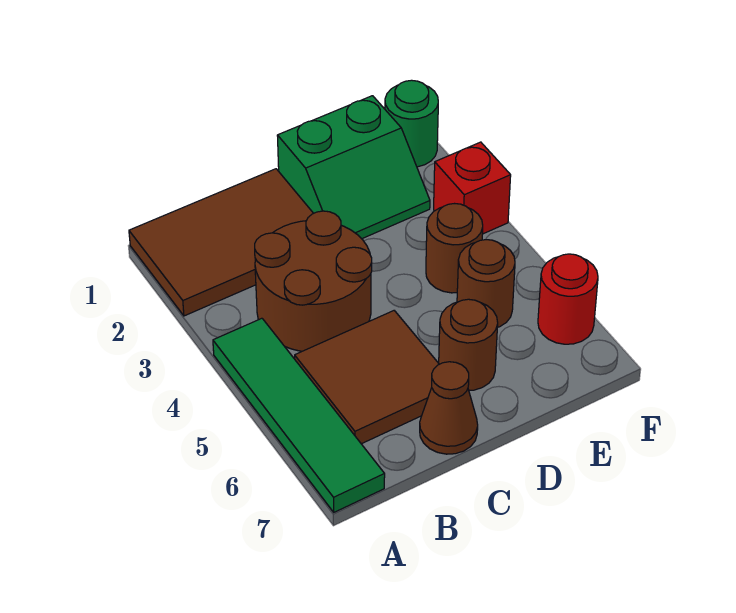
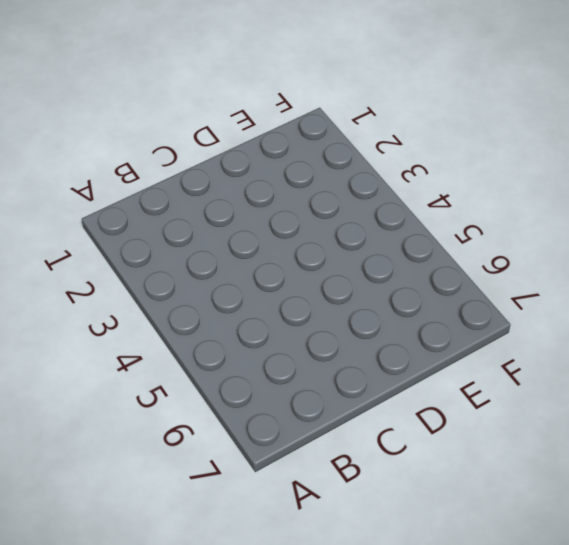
none -> brown tile A1:C2 level 1
none -> green tile A4:A7 level 1
none -> brown round brick B3:C4 level 1

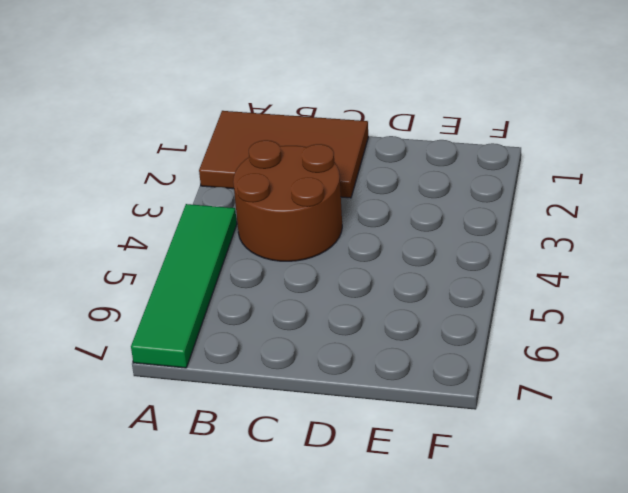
none -> brown tile B5:C6 level 1
none -> brown cone C7 level 1
none -> green slope D1:E2 level 1 top 1

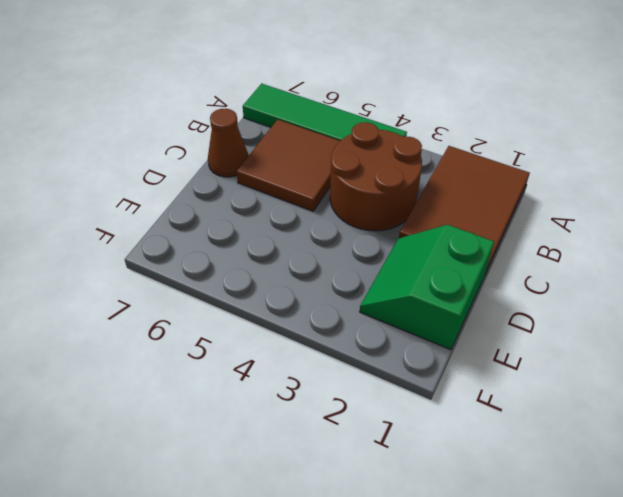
none -> brown round brick D6 level 1
none -> brown round brick E4 level 1
none -> brown round brick E5 level 1

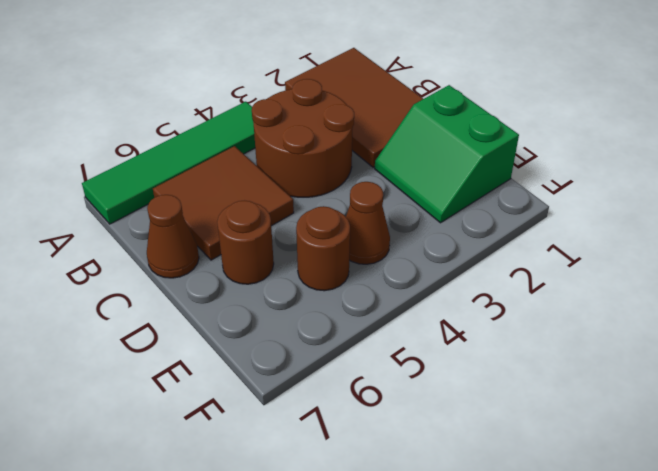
brown cone E4 level 1 -> brown round brick E4 level 1
none -> green round brick F1 level 1
none -> red brick F3 level 1
none -> red round brick F6 level 1

